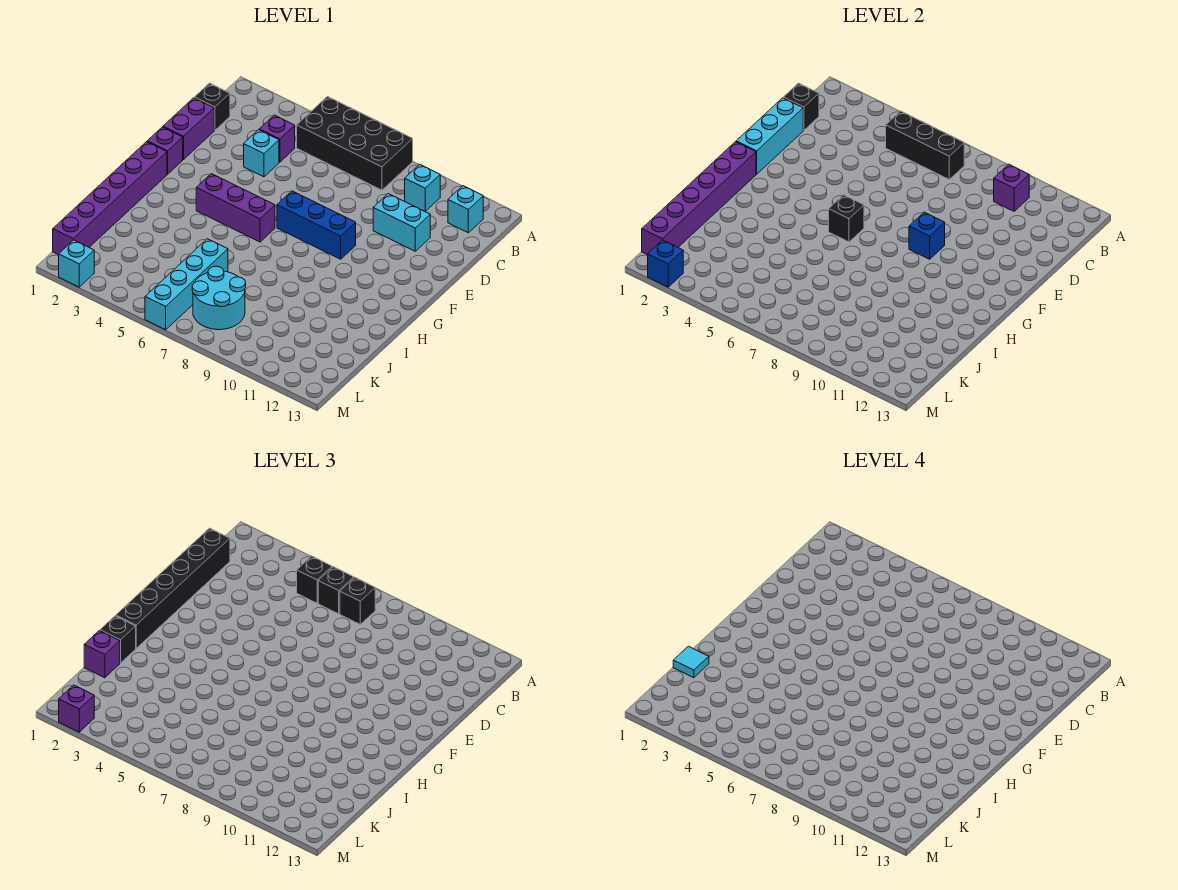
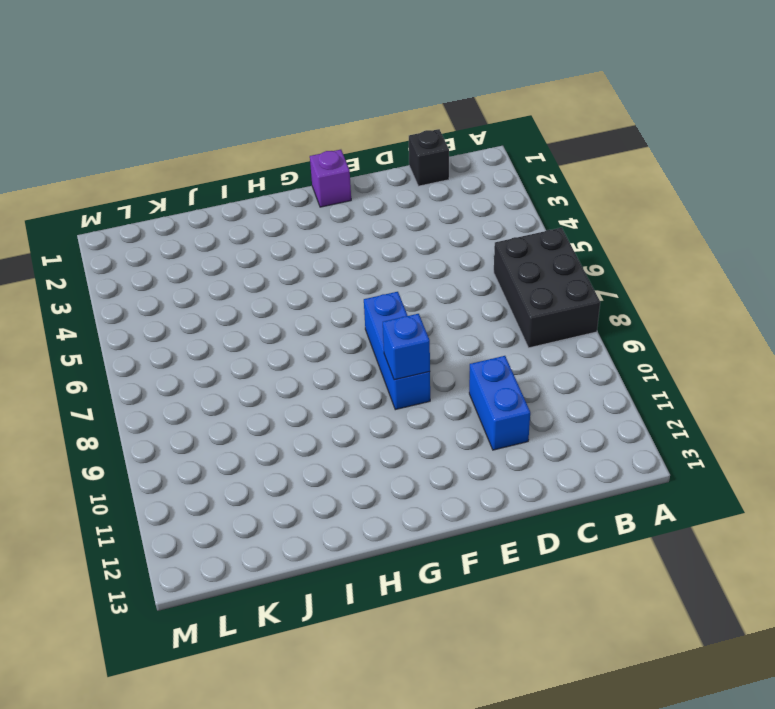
black brick A6:B8 level 1 -> black brick A5:B8 level 1
blue brick D10:D11 level 1 -> cyan brick D10:D11 level 1
none -> cyan brick B10 level 1
none -> cyan brick B12 level 1
none -> purple brick C4 level 1
none -> purple brick D1:E1 level 1

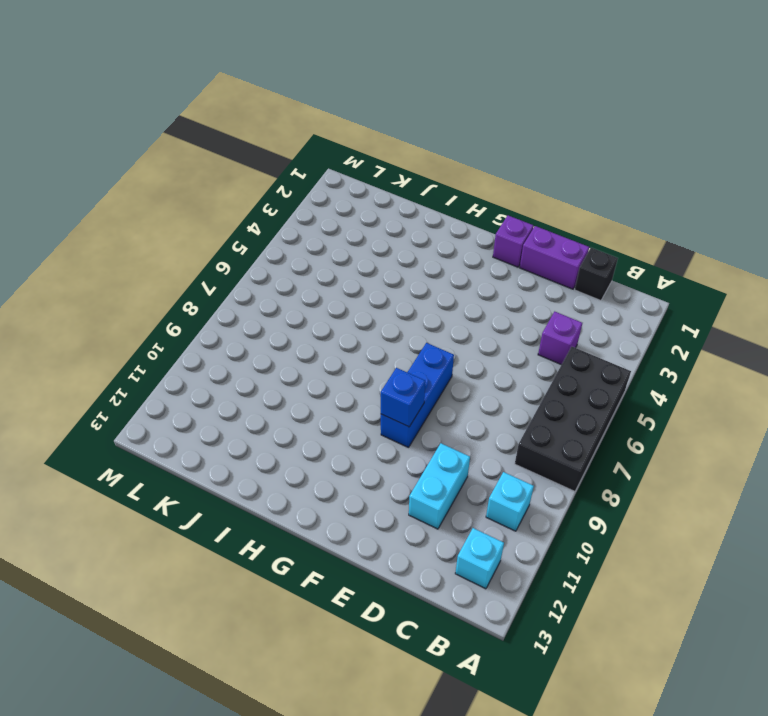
none -> cyan brick D4 level 1
none -> purple brick G1:L1 level 1
none -> purple brick G4:G6 level 1
none -> cyan brick J6:M6 level 1

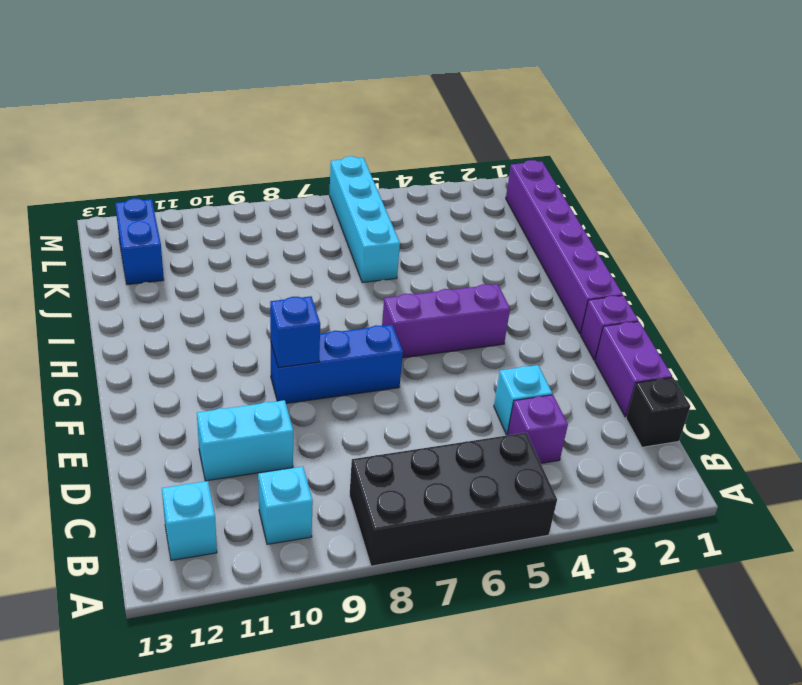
blue brick K12:L12 level 1 -> none
none -> cyan round brick K7:L8 level 1
none -> cyan brick M2 level 1
none -> black brick B5:B7 level 2
none -> purple brick B10 level 2

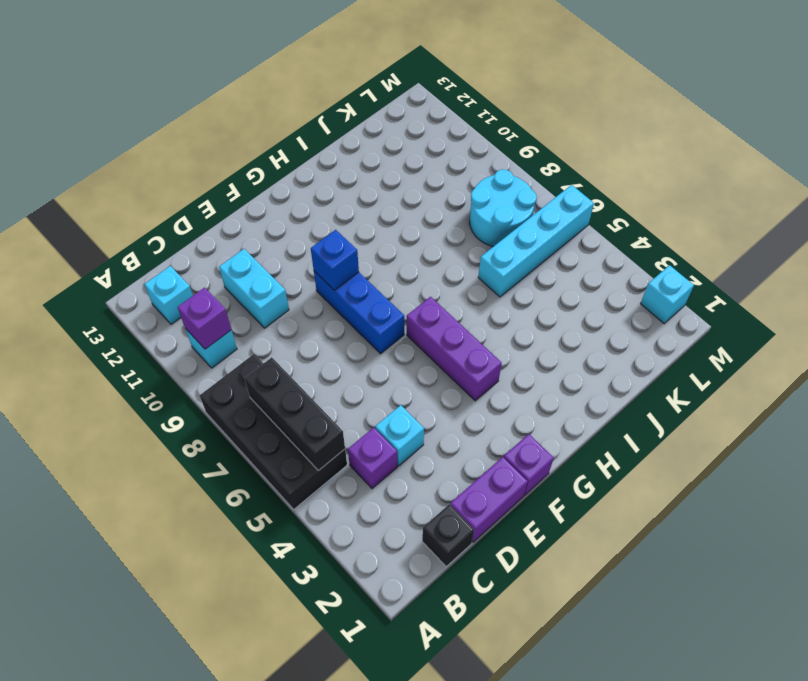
none -> purple brick G1:L1 level 1
none -> black brick C1 level 2
none -> cyan brick D1:F1 level 2
none -> purple brick G1:L1 level 2

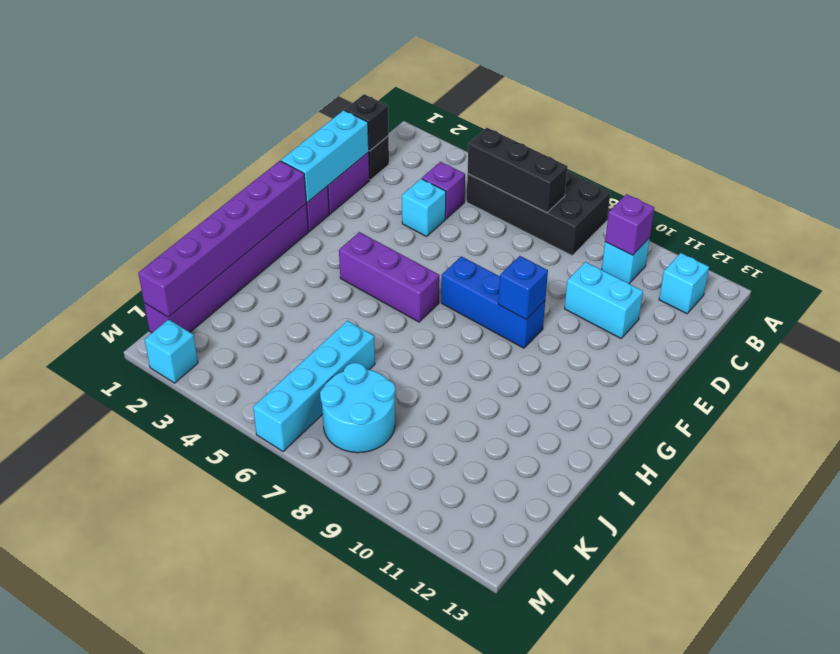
none -> black brick G6 level 2
none -> blue brick M2 level 2
none -> black brick B5 level 3
none -> black brick B6 level 3

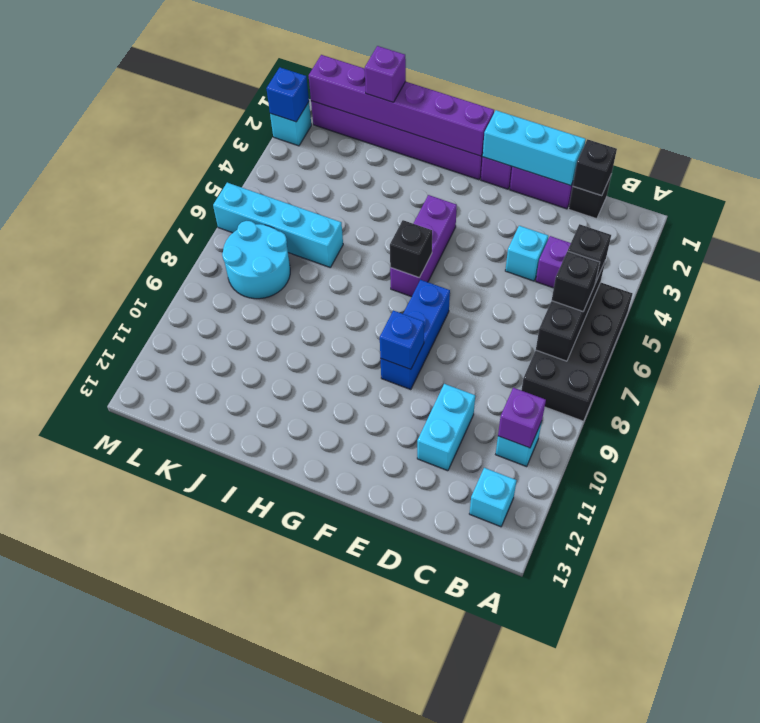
none -> black brick B7 level 3
none -> black brick C1:H1 level 3
none -> black brick I1 level 3
none -> purple brick M2 level 3

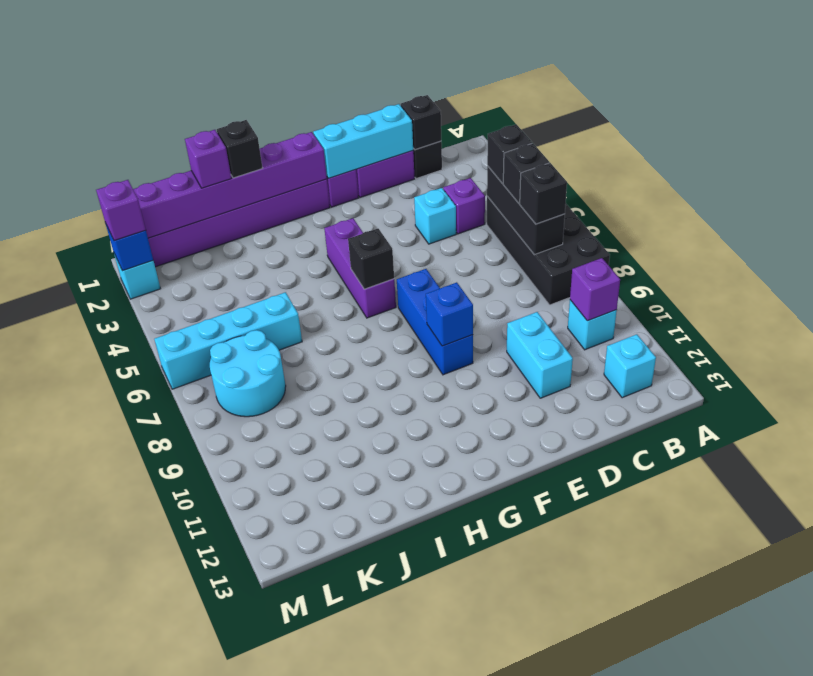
none -> black brick C1:H1 level 3
none -> cyan tile J1 level 4

